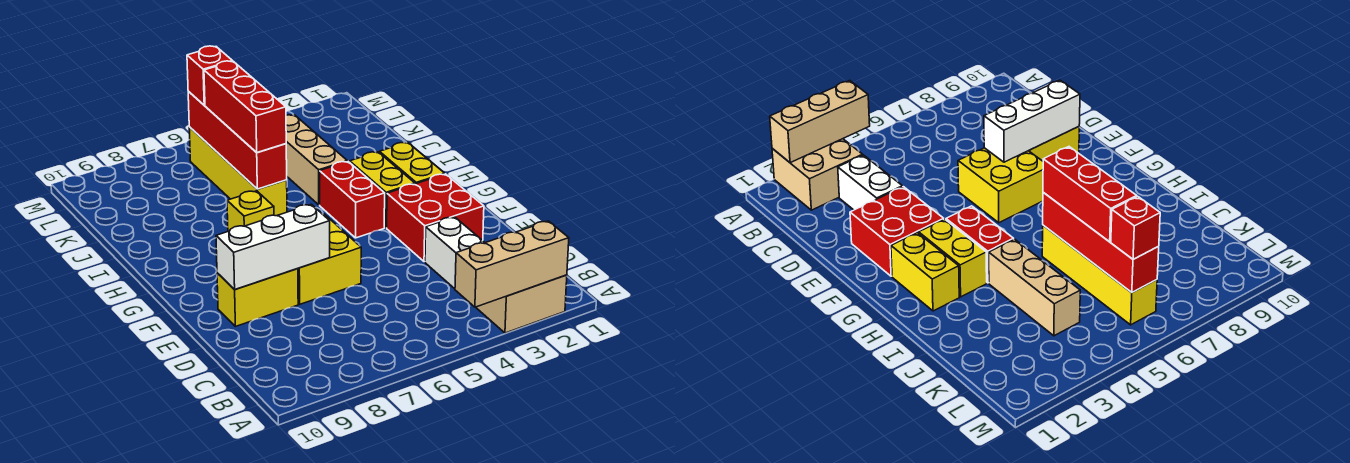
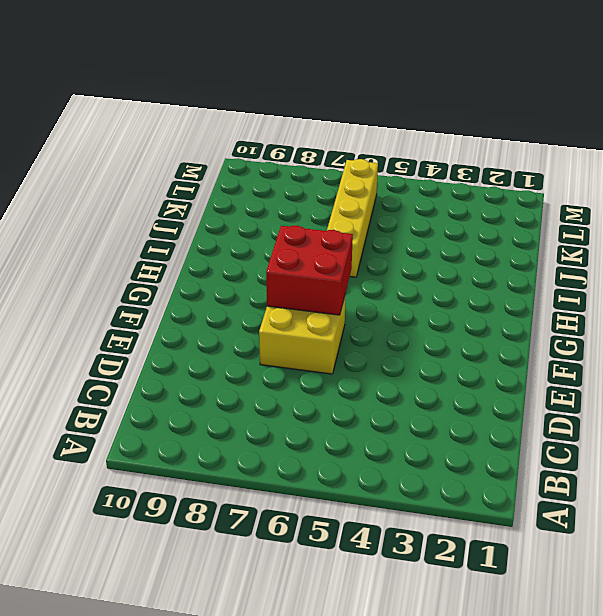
red brick F6:G7 level 2 -> red brick E2:F3 level 1
none -> tan brick A2:B3 level 1
none -> white brick C3:D3 level 1
none -> yellow brick E8:E9 level 1

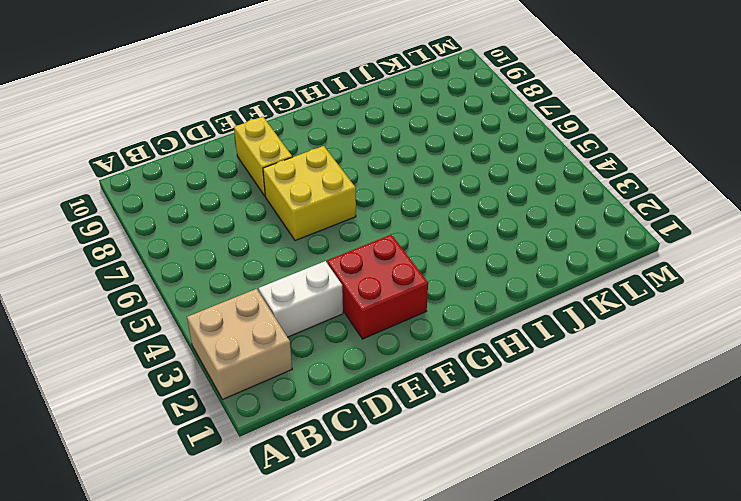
none -> yellow brick G2:H2 level 1
none -> yellow brick G3:H3 level 1
none -> red brick G4:H4 level 1

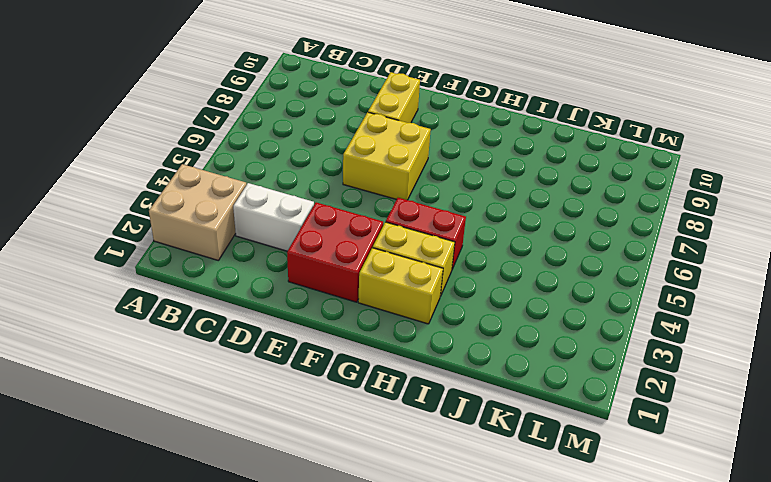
none -> yellow brick H7 level 1
none -> tan brick I4:K4 level 1
none -> yellow brick I6:L6 level 1

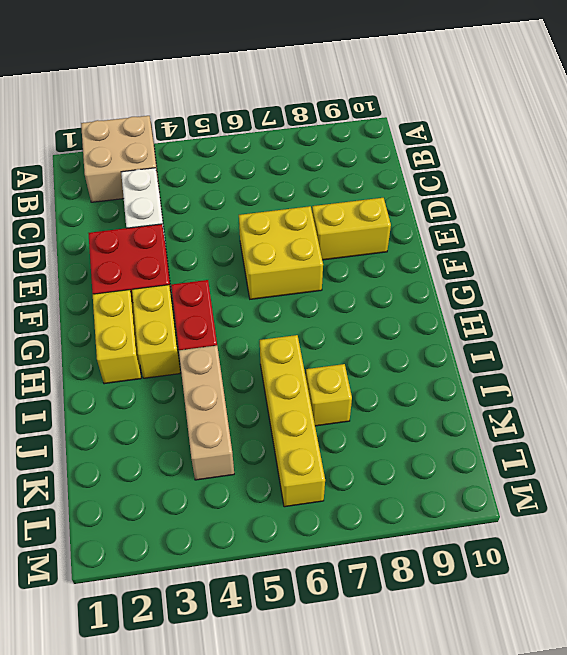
yellow brick J7 level 1 -> yellow brick H7 level 1
none -> tan brick A2:A4 level 2
none -> white brick E7:E9 level 2
none -> red brick I6:L6 level 2

